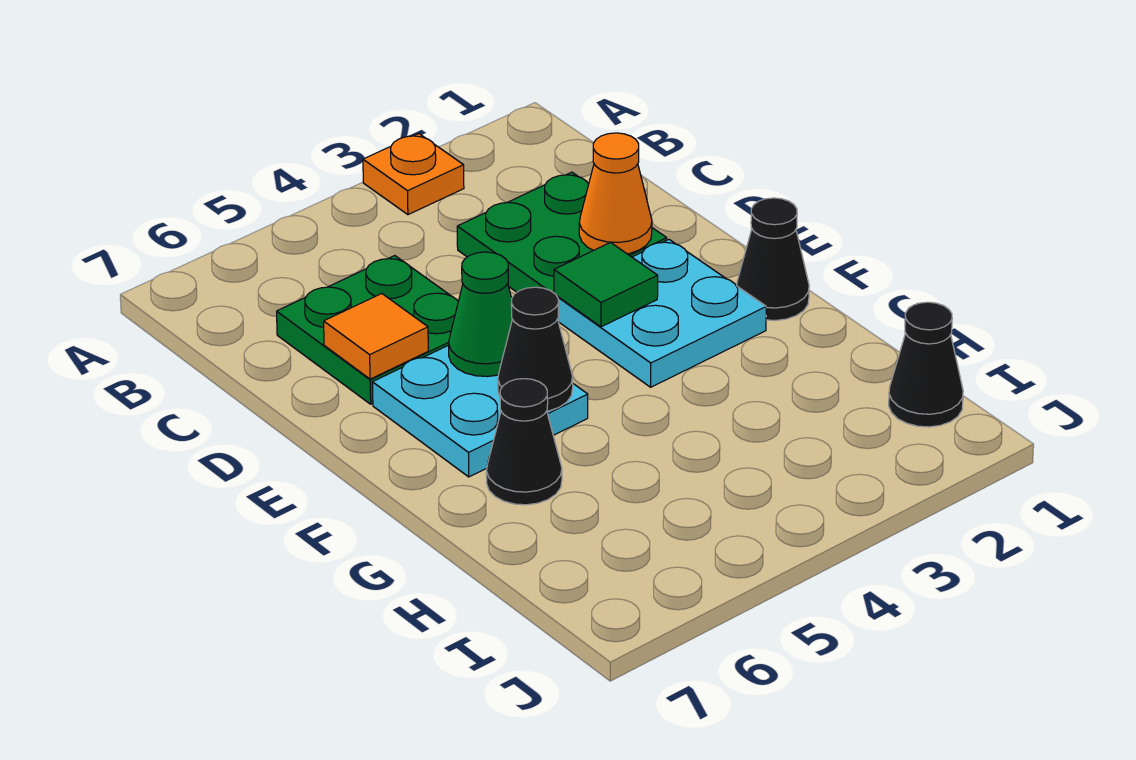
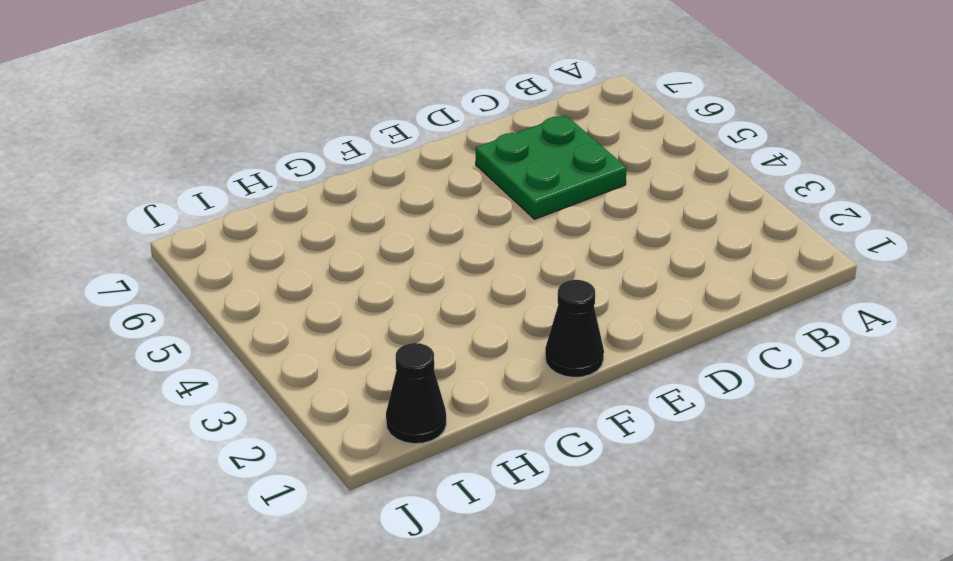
none -> orange plate A3 level 1
none -> green plate C2:D3 level 1
none -> cyan plate E2:F3 level 1

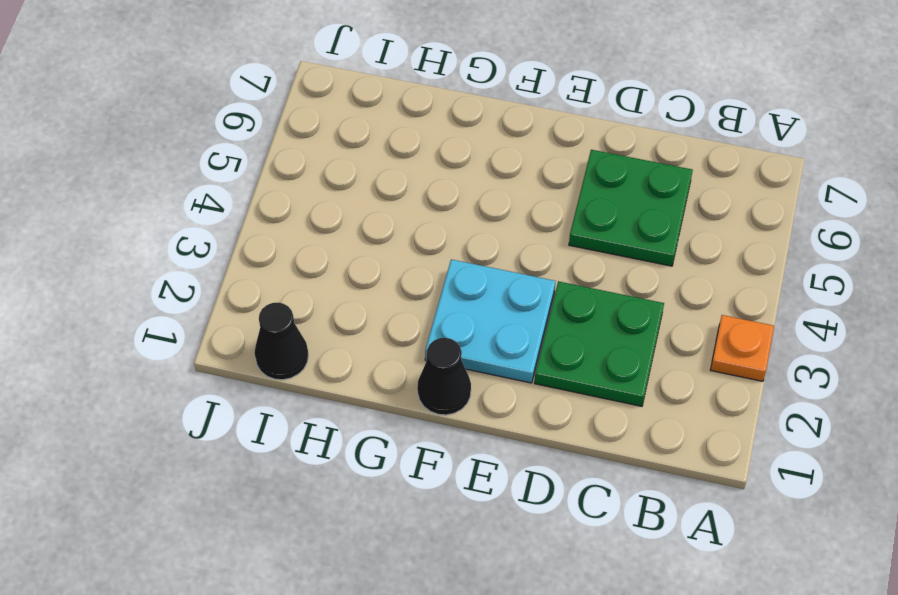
none -> cyan plate E5:F6 level 1
none -> black cone G6 level 1
none -> orange cone D2 level 2

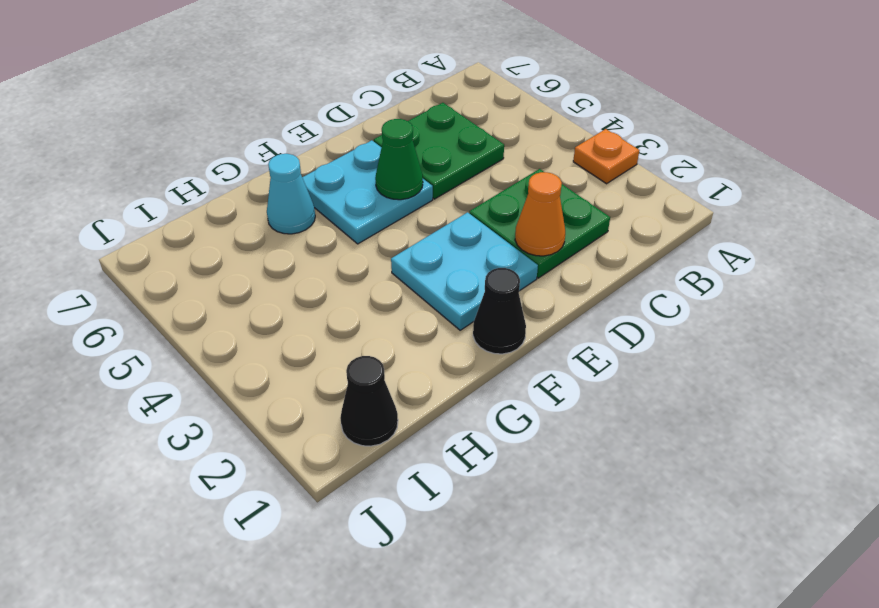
cyan cone G6 level 1 -> black cone G6 level 1
none -> orange tile D6 level 2
none -> green tile E3 level 2
none -> black cone F5 level 2

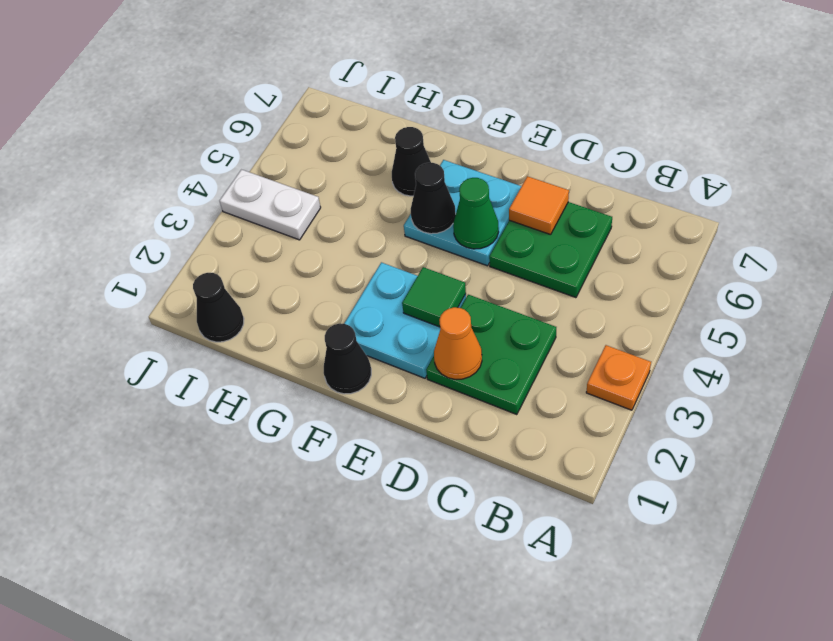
white plate I4:J4 level 1 -> none

